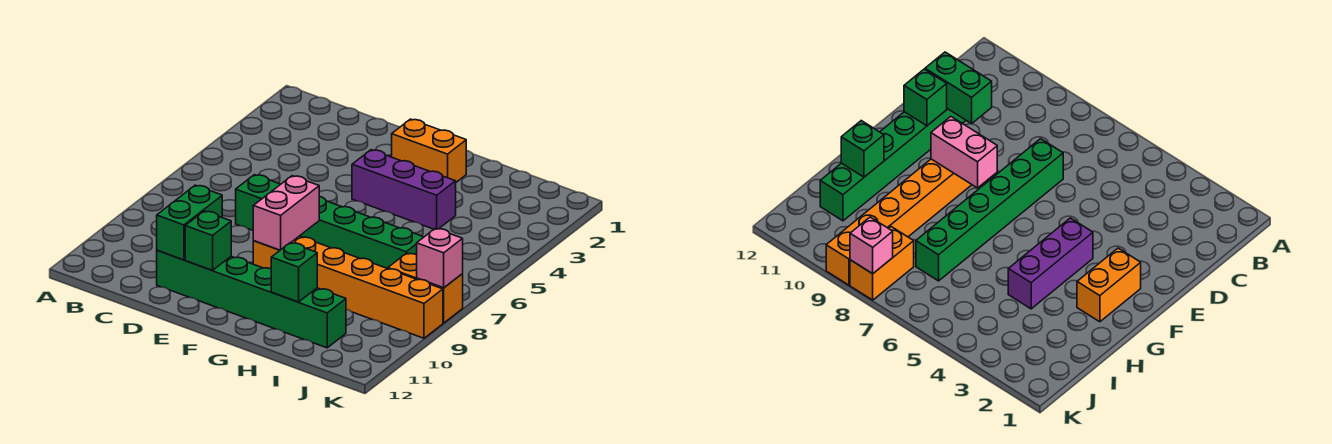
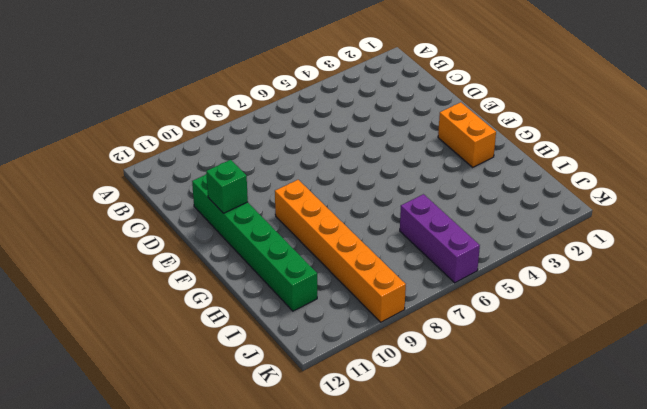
purple brick I6:K6 level 1 -> purple brick F4:H4 level 1
none -> green brick D7:I7 level 1
none -> orange brick J8:K8 level 1

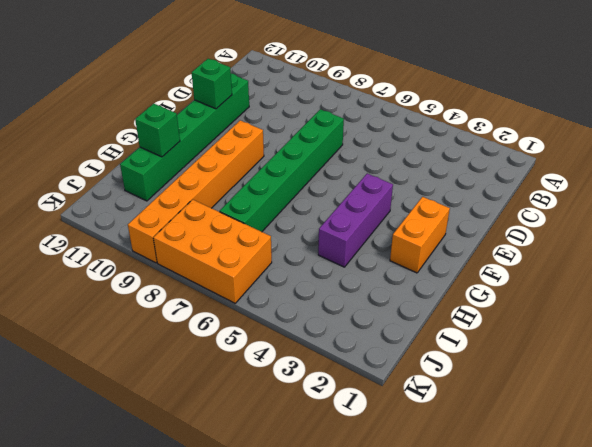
orange brick J6:K8 level 1 -> orange brick J8:K8 level 1
none -> green brick D10:D11 level 2
none -> pink brick F8:F9 level 2

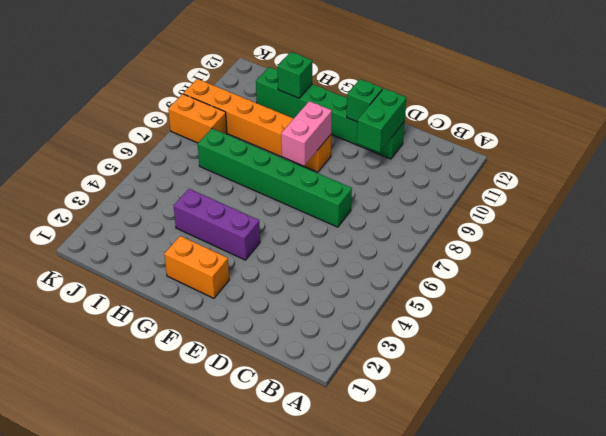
none -> pink brick K8 level 2

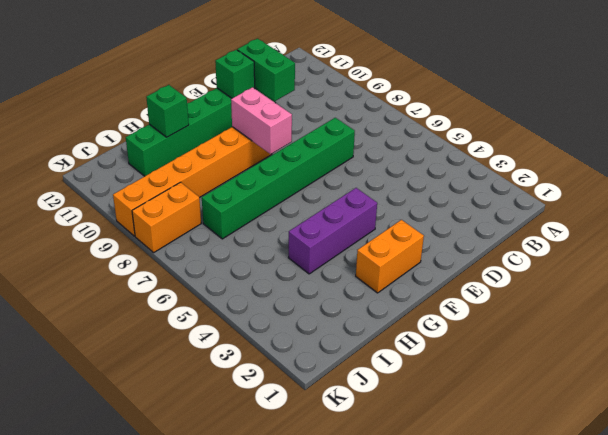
none -> pink brick K8 level 2

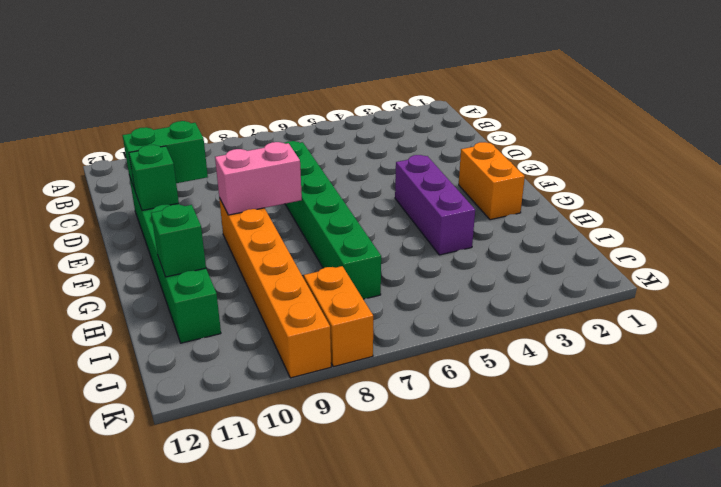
none -> pink brick K8 level 2

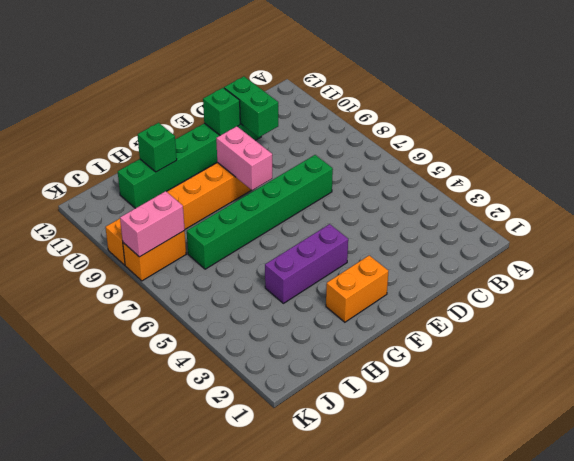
pink brick J8:K8 level 2 -> pink brick K8 level 2

